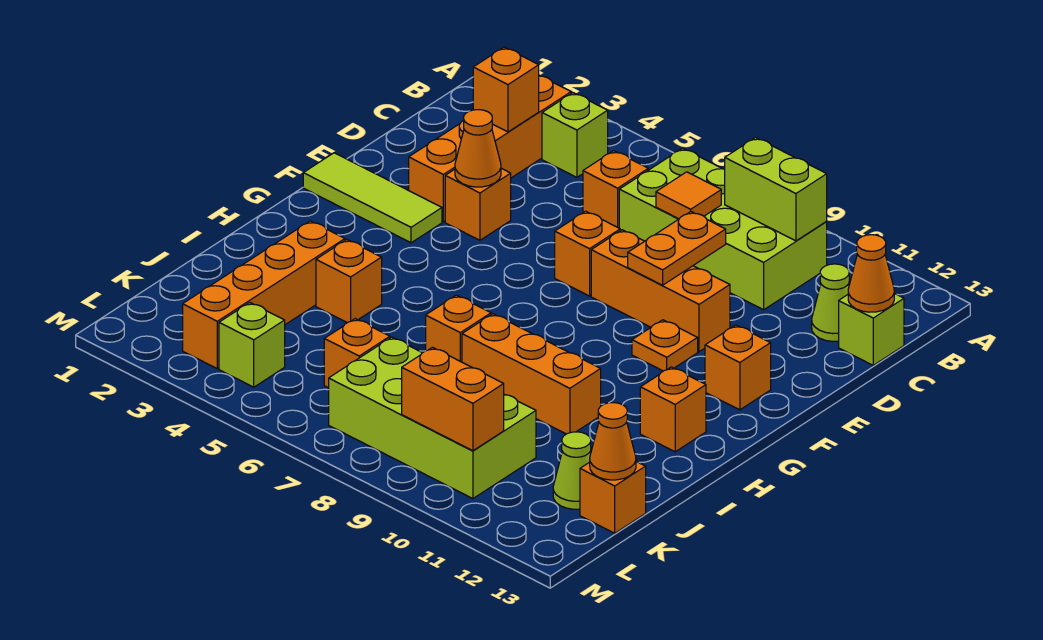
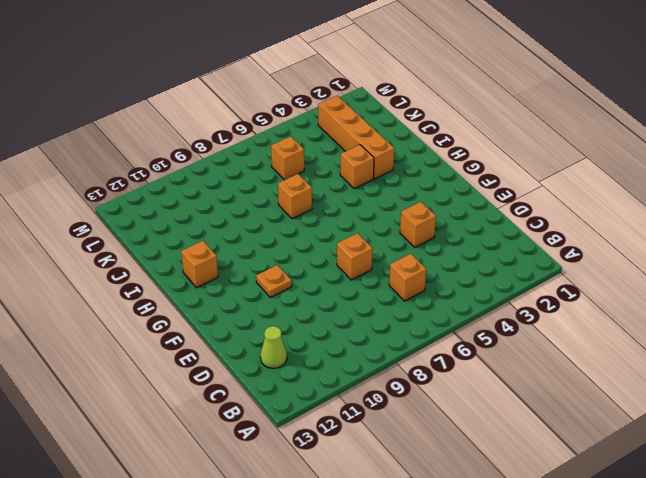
none -> orange brick B3:E3 level 1
none -> lime brick B4 level 1
none -> lime brick B7:C10 level 1
none -> lime brick C13 level 1

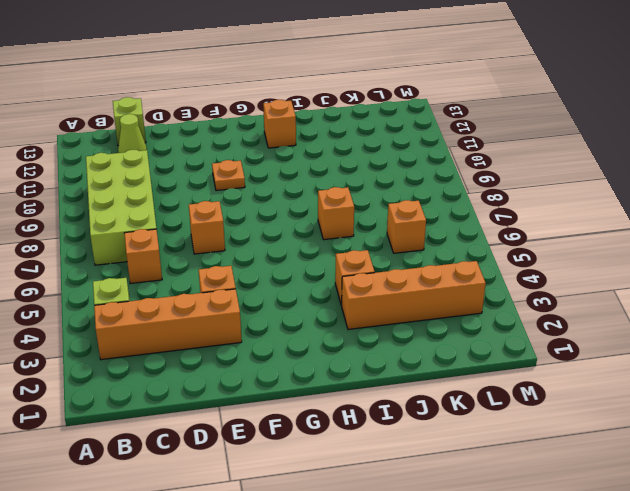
none -> orange brick E8:E10 level 1
none -> lime tile F1:F3 level 1
none -> orange brick F12 level 1
none -> orange brick I8:I10 level 1

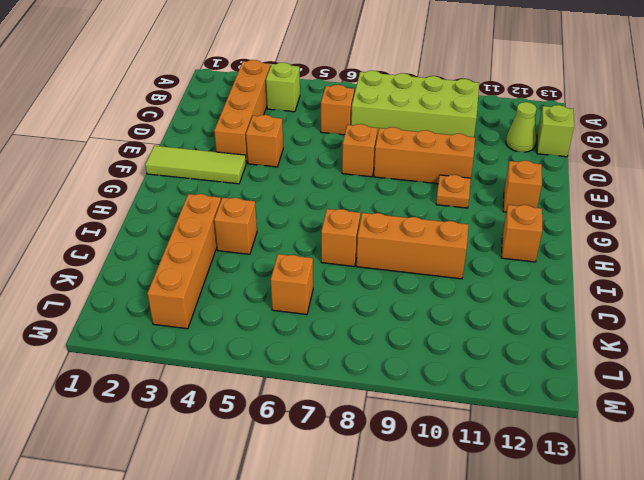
none -> lime brick K7:L10 level 1
none -> lime cone K12 level 1
none -> orange brick K13 level 1
none -> lime brick L4 level 1

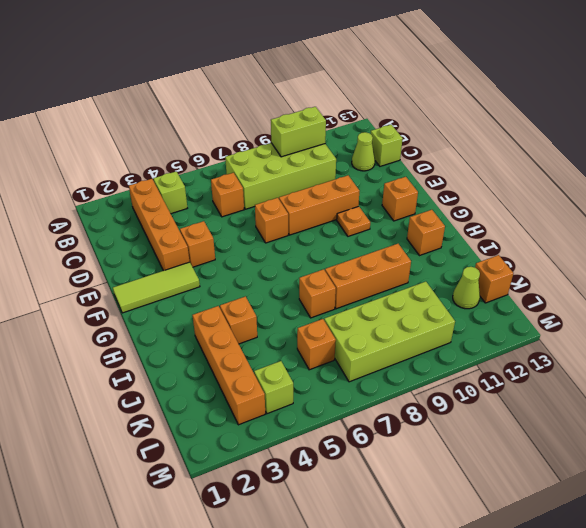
none -> orange brick C3 level 2
none -> orange tile C8 level 2
none -> orange cone C13 level 2
none -> orange plate D9:E9 level 2

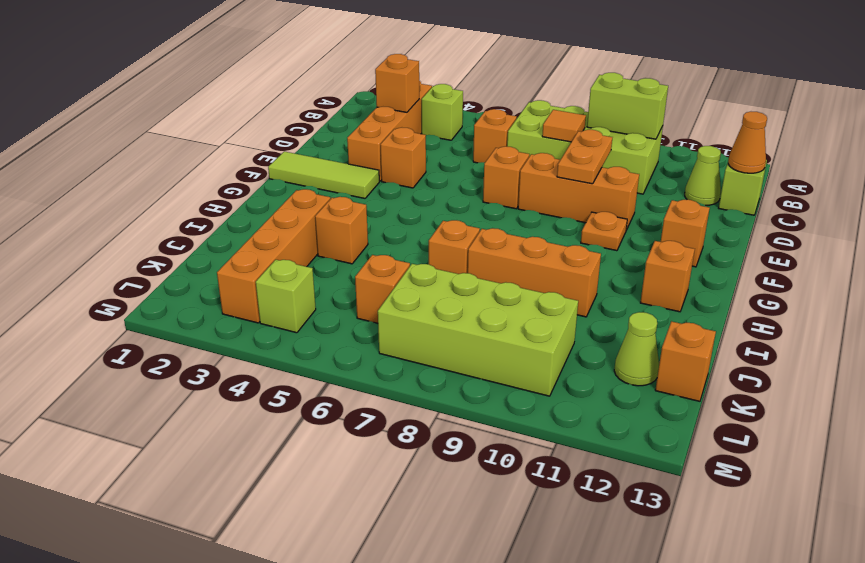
none -> orange cone E4 level 2
none -> orange cone K13 level 2
none -> orange brick L9:L10 level 2

